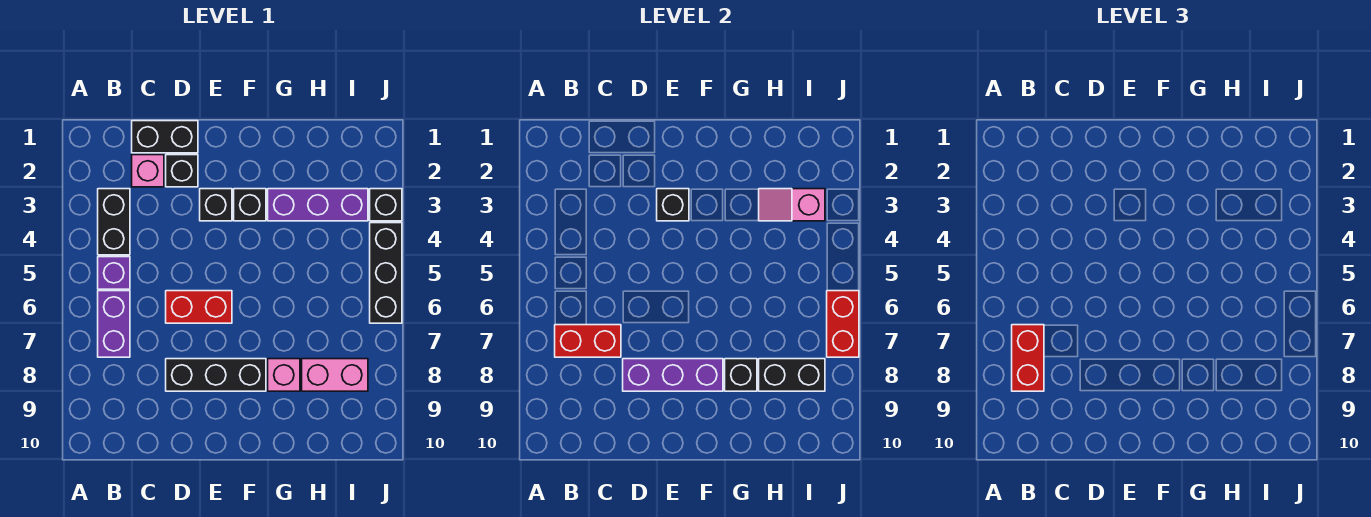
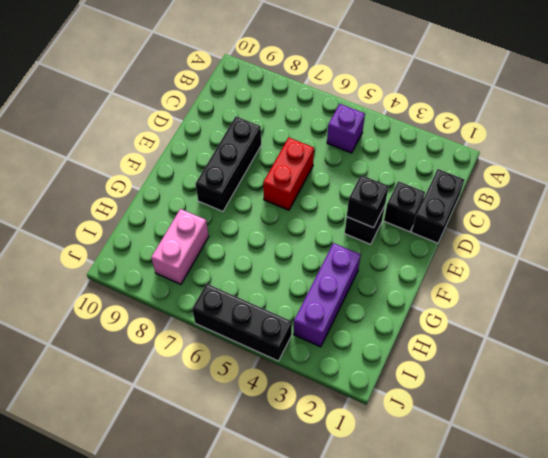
none -> black brick B3:B4 level 1
none -> purple brick B6:B7 level 1
none -> pink brick C2 level 1

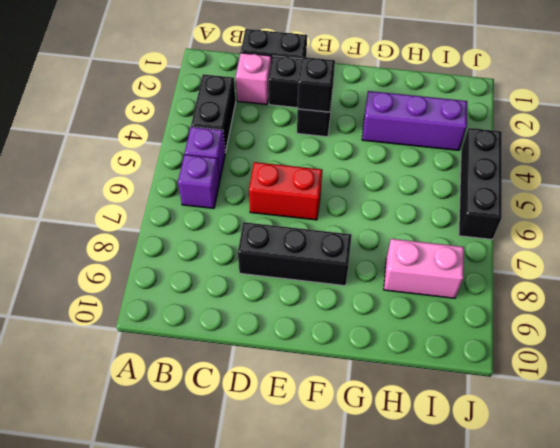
purple brick B6 level 1 -> purple brick B6:B7 level 1
none -> black brick F3 level 1
none -> pink brick G8 level 1
none -> black brick J3 level 1

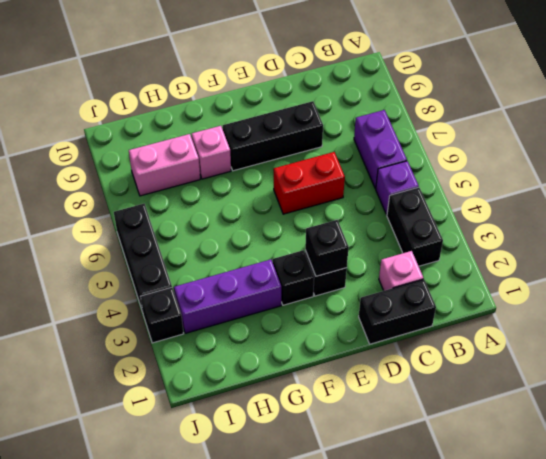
none -> black brick D2 level 1
none -> red brick B7:C7 level 2
none -> purple brick D8:F8 level 2

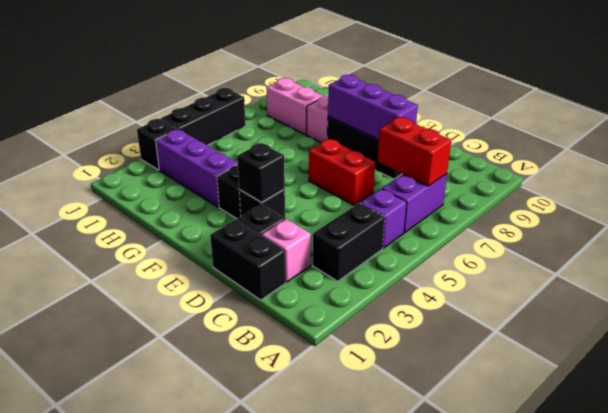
none -> black brick G8 level 2
none -> pink slope H3:I3 level 2 top I
none -> black brick H8:I8 level 2

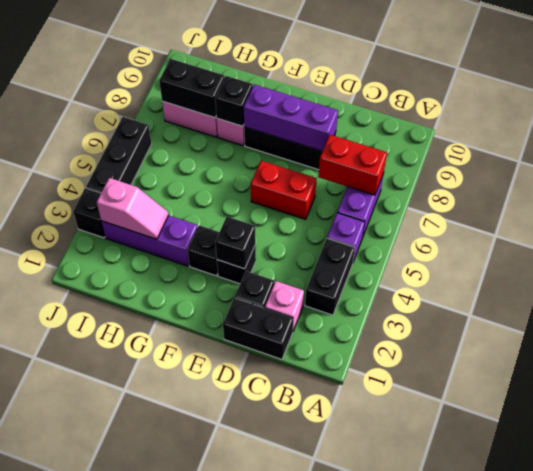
none -> red brick J6:J7 level 2
none -> red brick B7:B8 level 3

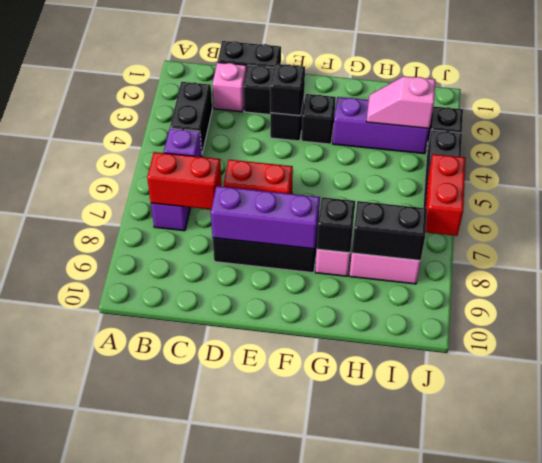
none -> red brick B7:B8 level 3

